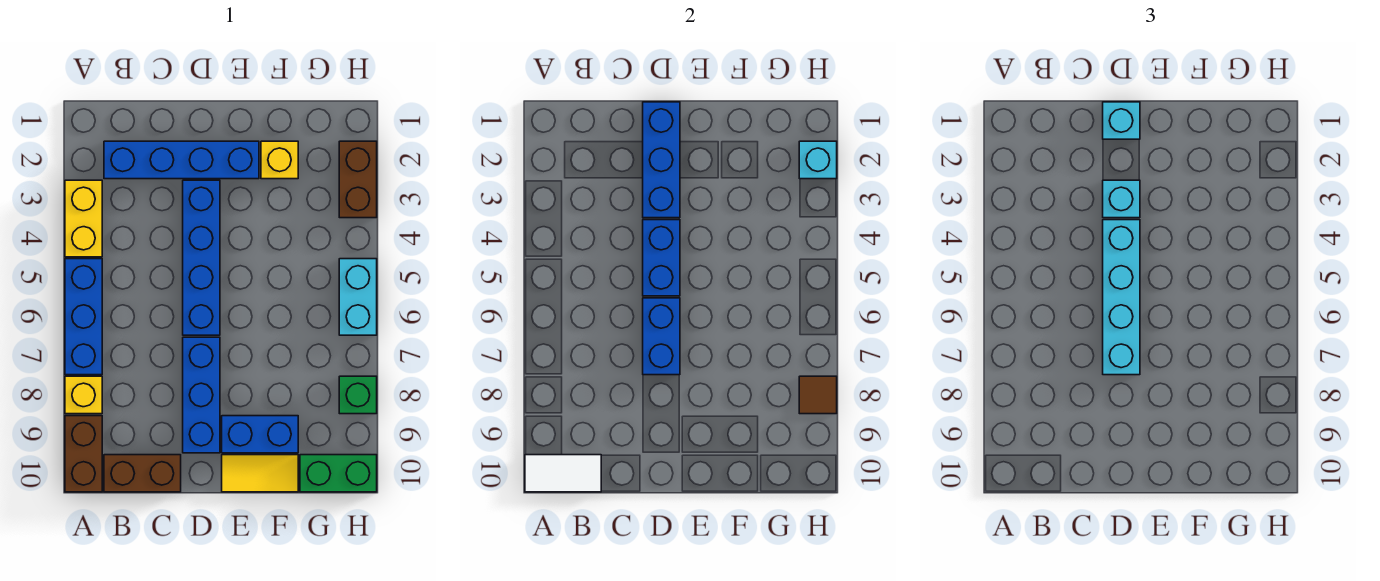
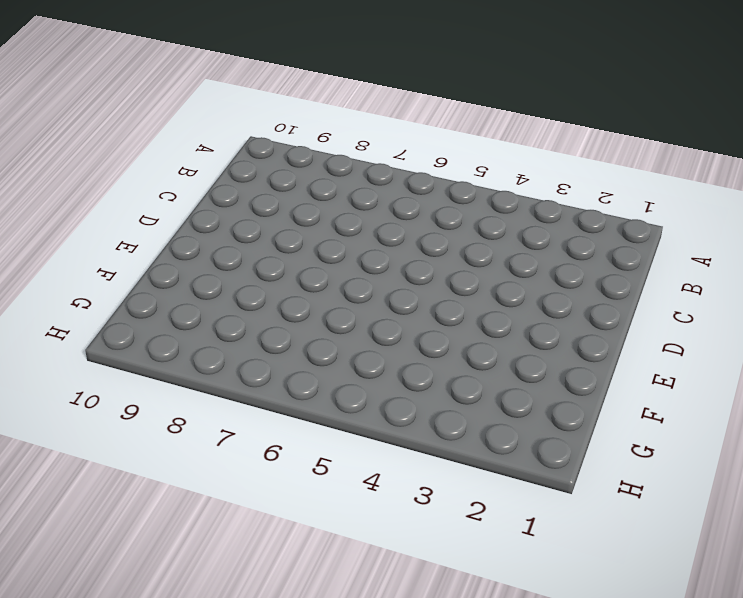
none -> yellow brick A3:A4 level 1
none -> blue brick A5:A7 level 1
none -> yellow brick A8 level 1

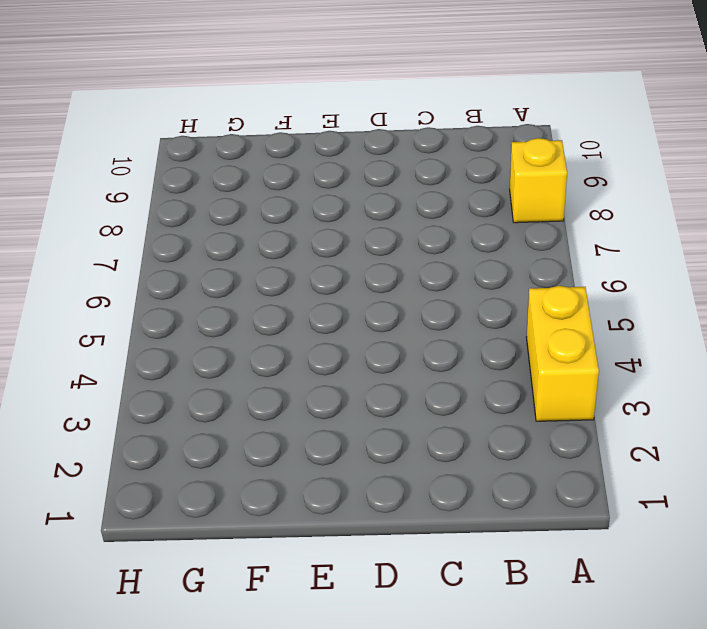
none -> blue brick A5:A7 level 1
none -> brown brick A9:A10 level 1
none -> blue brick B2:E2 level 1

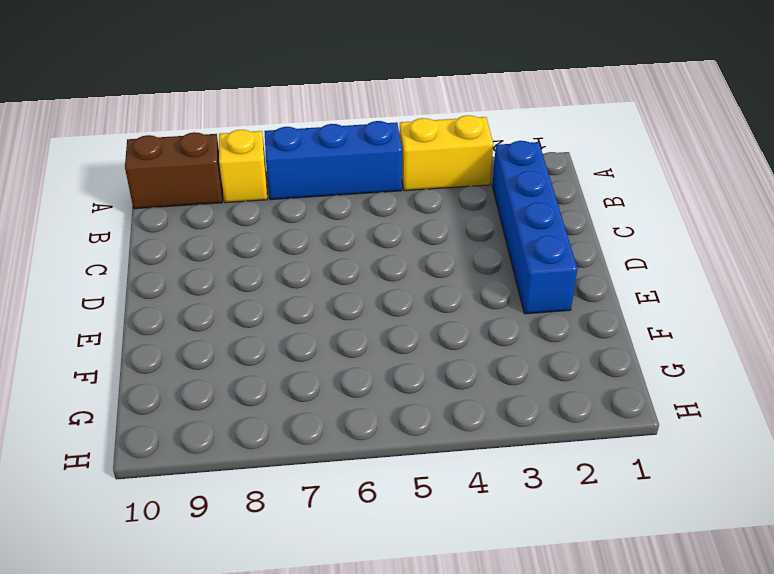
none -> brown brick B10:C10 level 1
none -> blue brick D3:D6 level 1
none -> blue brick D7:D9 level 1

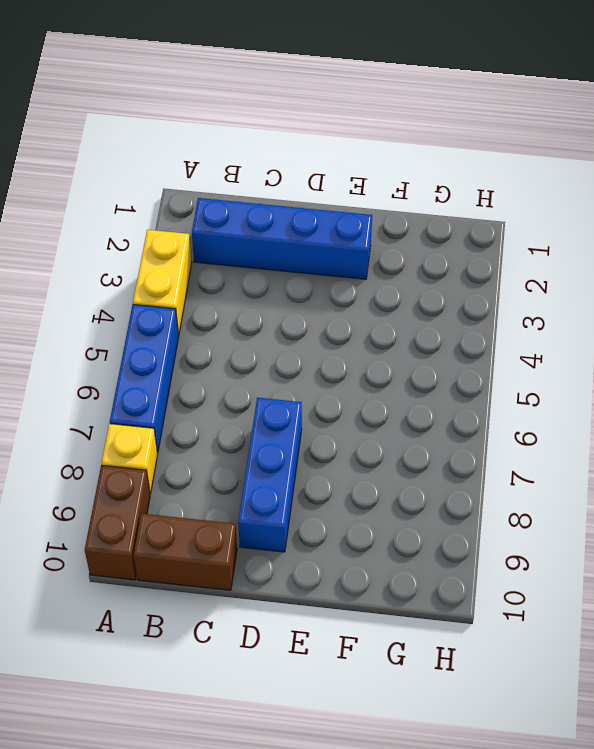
none -> blue brick D3:D6 level 1
none -> blue brick E9:F9 level 1
none -> yellow tile E10:F10 level 1

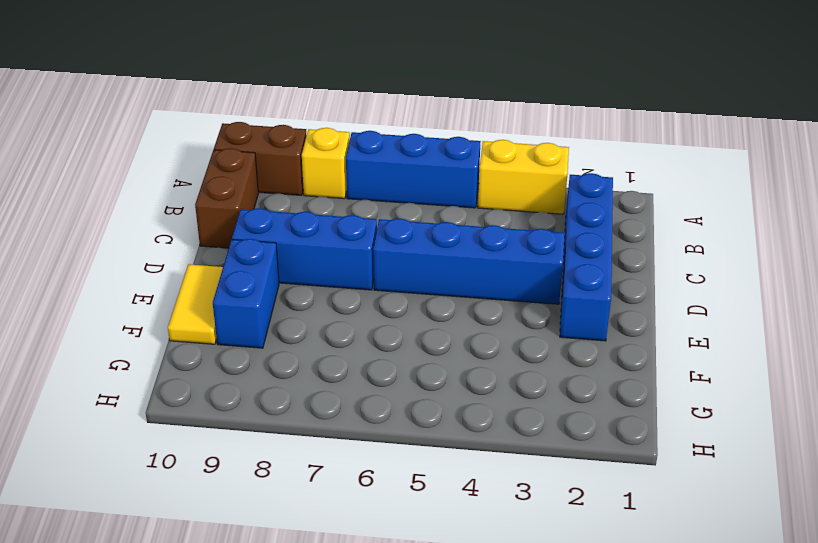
none -> yellow brick F2 level 1
none -> green brick G10:H10 level 1
none -> brown brick H2:H3 level 1

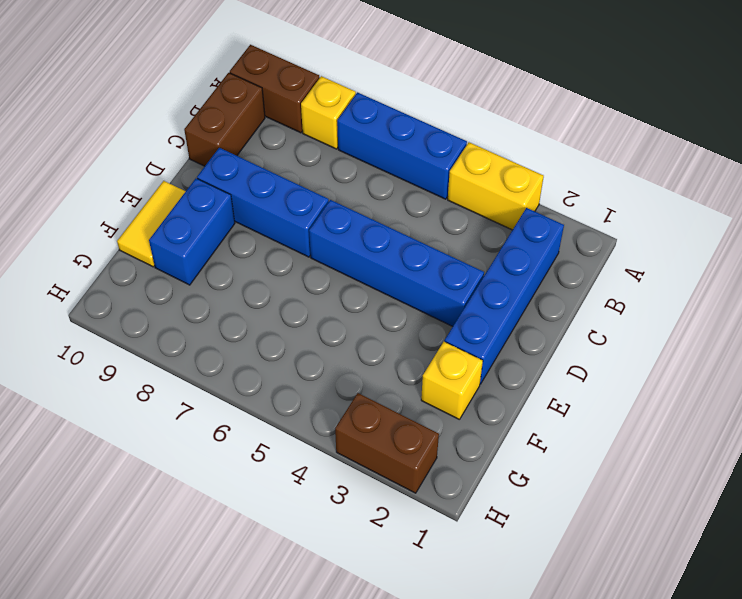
none -> green brick G10:H10 level 1
none -> cyan brick H5:H6 level 1
none -> green brick H8 level 1

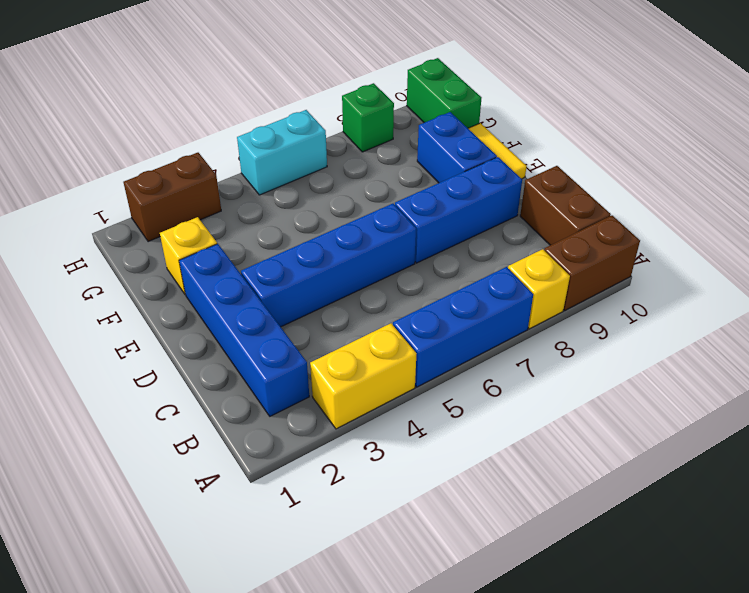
none -> white tile A10:B10 level 2
none -> blue brick D1:D3 level 2
none -> blue brick D4:D5 level 2

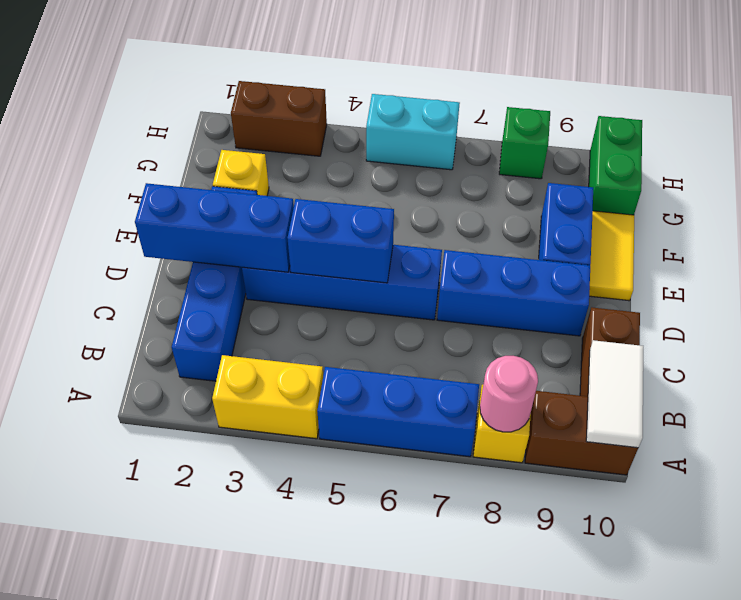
pink round brick A8 level 2 -> none
none -> blue brick D6:D7 level 2
none -> cyan brick H2 level 2
none -> brown tile H8 level 2

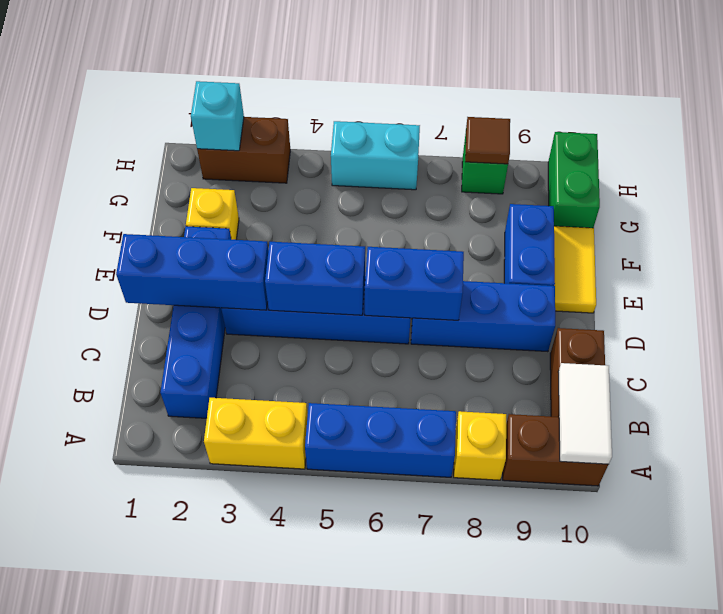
none -> cyan brick D1 level 3
none -> cyan brick D3 level 3
none -> cyan brick D4:D7 level 3

